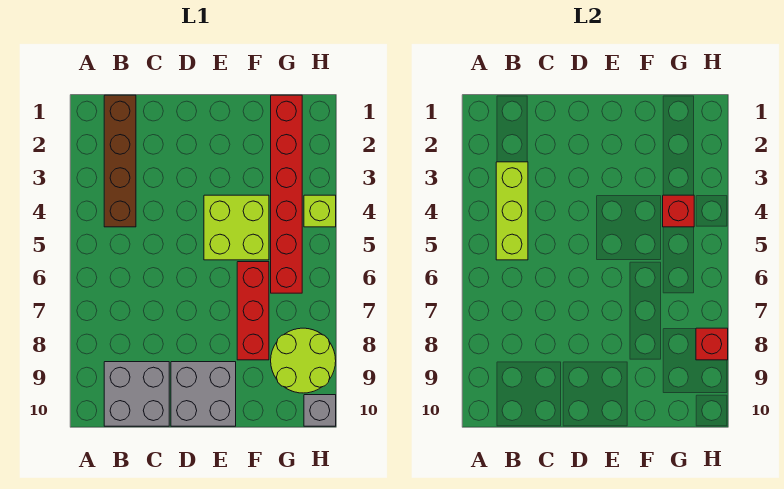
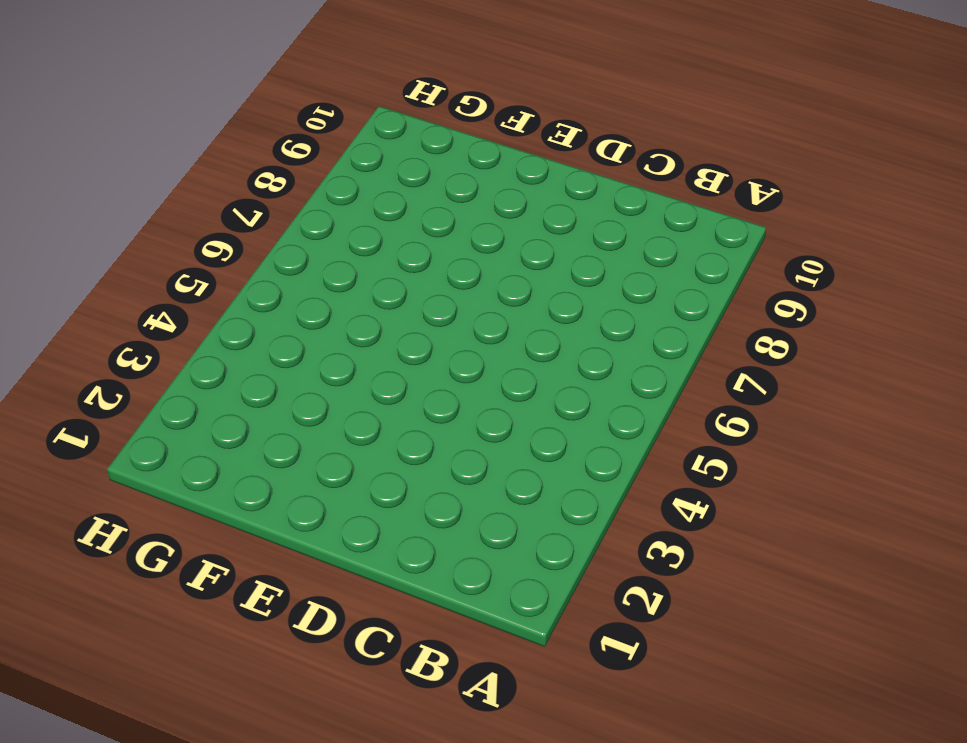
none -> brown brick B1:B4 level 1
none -> grey brick B9:C10 level 1
none -> grey brick D9:E10 level 1

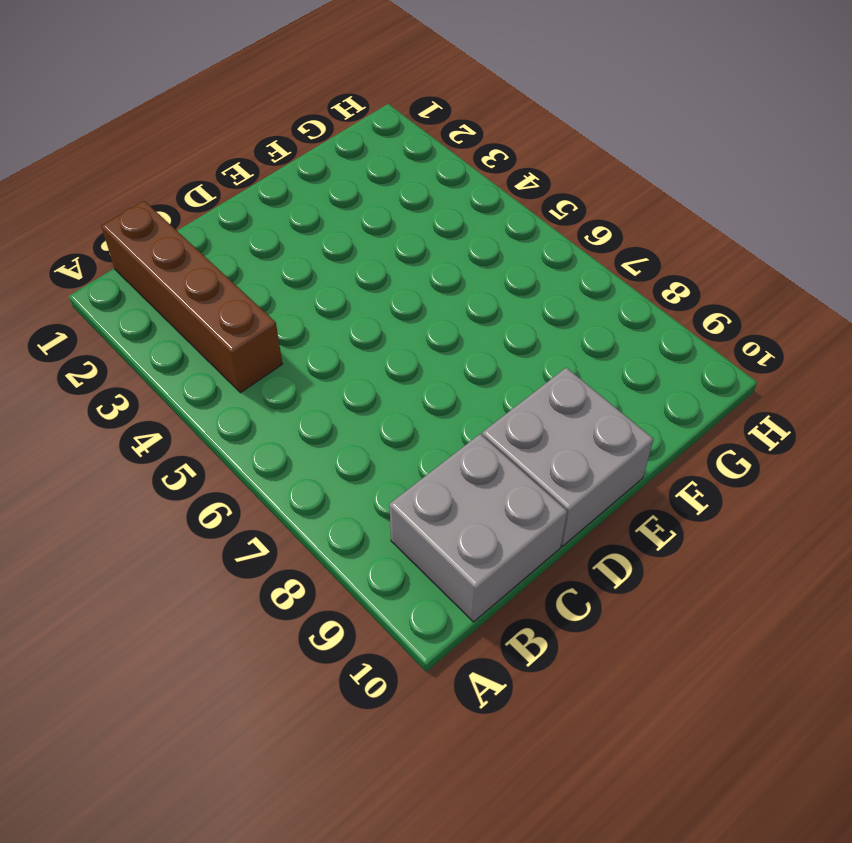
none -> lime brick E4:F5 level 1
none -> red brick F6:F8 level 1
none -> red brick G1:G6 level 1

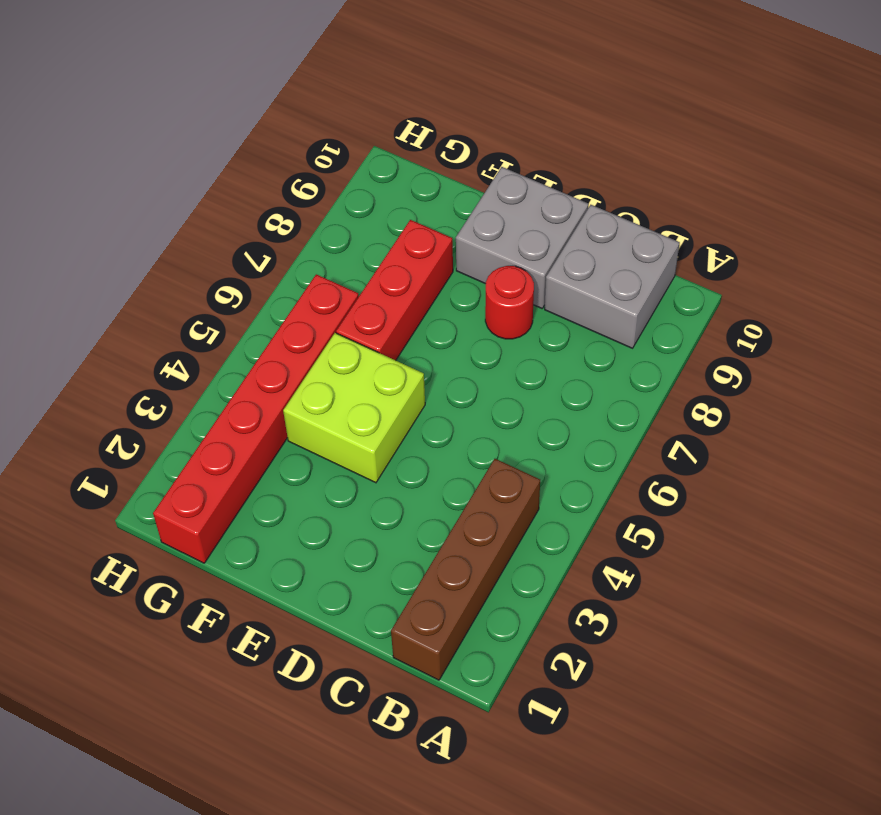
red round brick D8 level 1 -> none
none -> lime round brick G8:H9 level 1
none -> lime brick H4 level 1
none -> grey brick H10 level 1

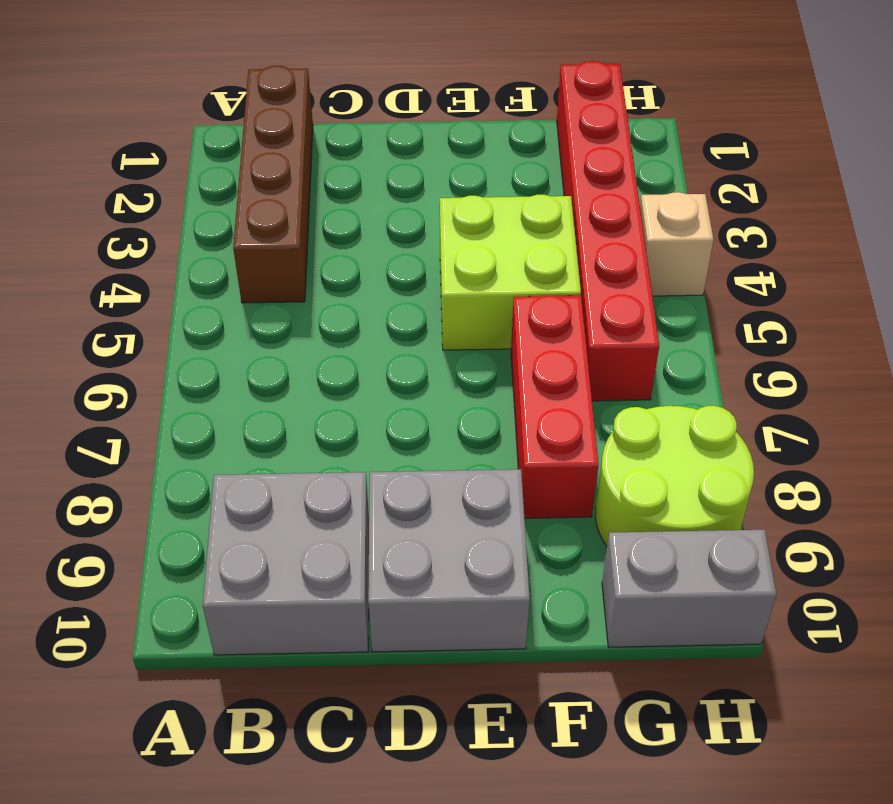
grey brick G10:H10 level 1 -> grey brick H10 level 1
tan brick H4 level 1 -> lime brick H4 level 1
none -> lime brick B3:B5 level 2
none -> red brick G4 level 2
none -> red brick H8 level 2

